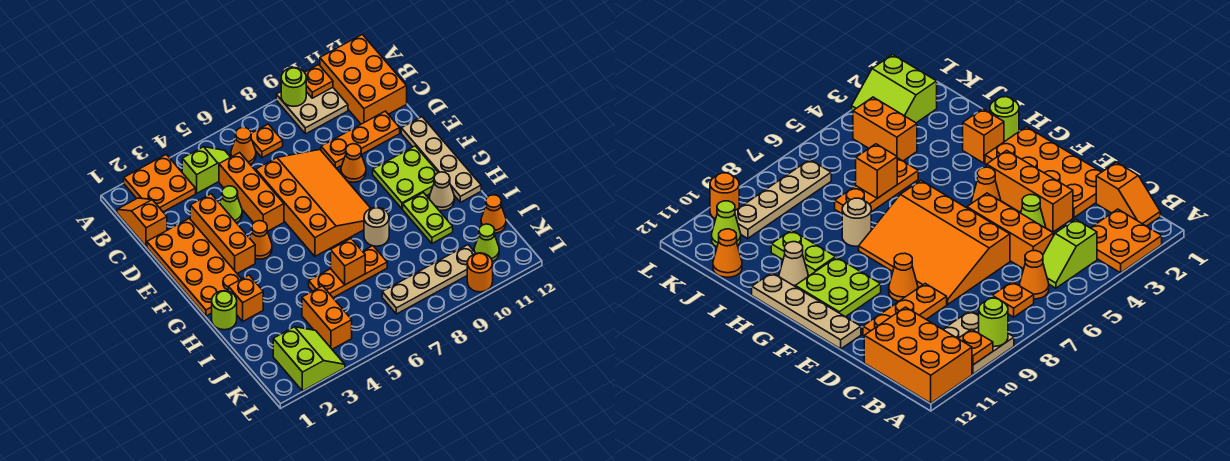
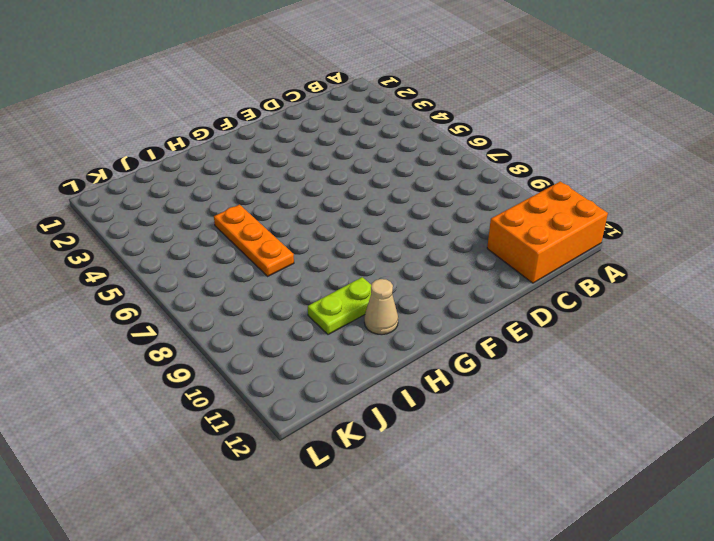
none -> orange plate A2:B3 level 1
none -> tan plate A9:B10 level 1
none -> orange slope B1:C1 level 1 top C
none -> lime slope B4:B5 level 1 top 4

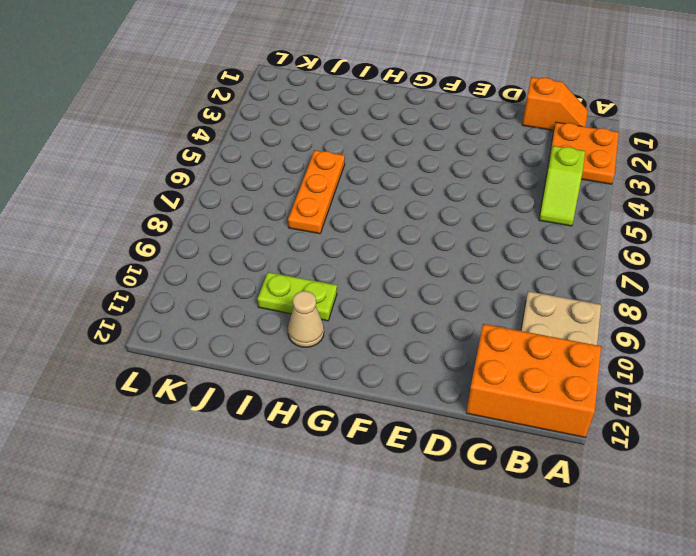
none -> orange cone B6 level 1
none -> orange plate B7 level 1
none -> orange brick C5:E5 level 1
none -> orange plate D1:G2 level 1

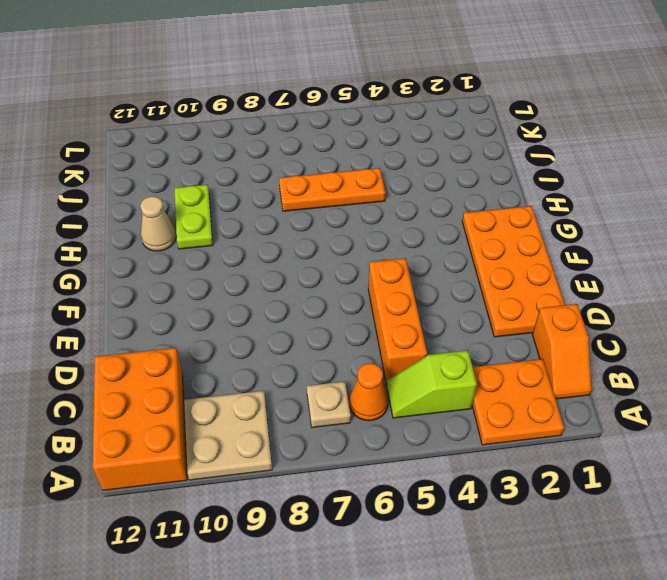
tan plate B7 level 1 -> orange plate B7 level 1
none -> orange brick D3:F3 level 1
none -> lime cone D4 level 1
none -> orange slope D6:G8 level 1 top 6
none -> orange plate D9:D11 level 1

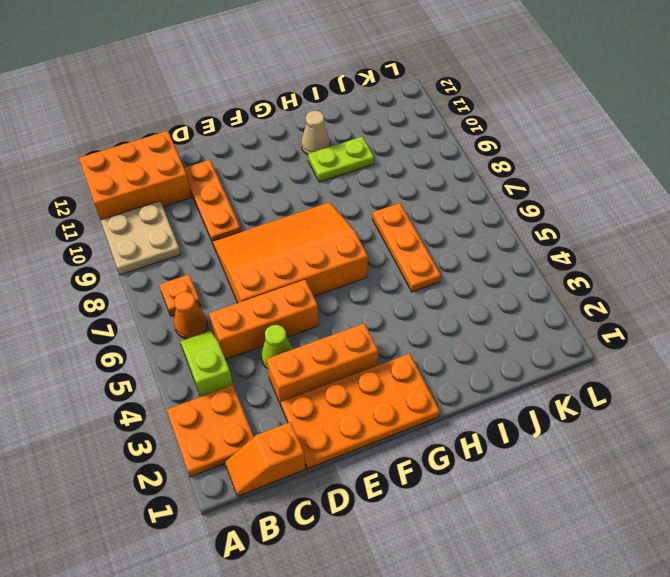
none -> orange cone E9 level 1
none -> tan plate E12:H12 level 1
none -> orange cone F4 level 1
none -> lime plate F10:G11 level 1

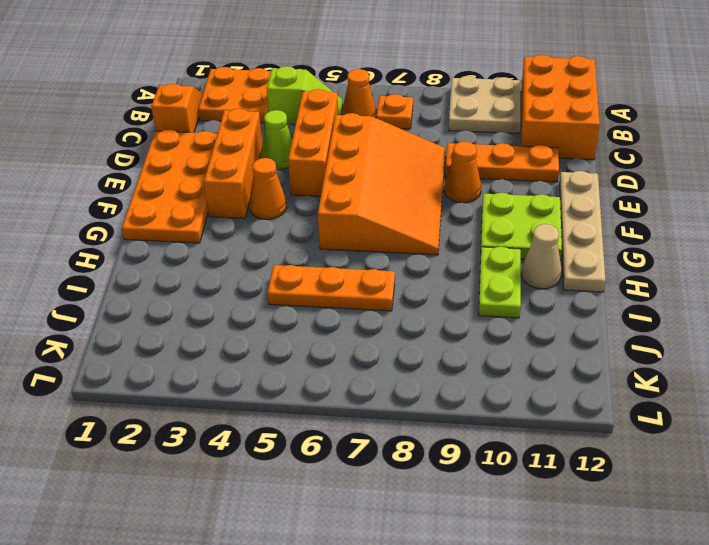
none -> lime round brick H1 level 1
none -> orange brick H2 level 1
none -> tan round brick H8 level 1
none -> orange brick J4:K4 level 1

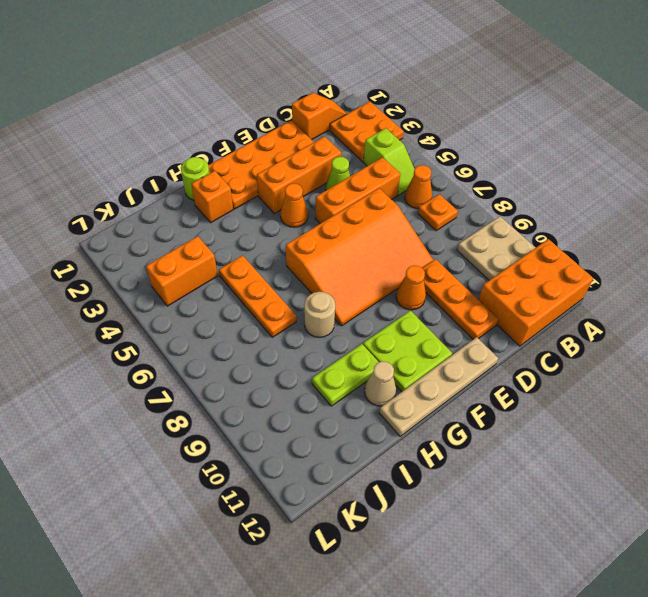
none -> orange cone J12 level 1
none -> lime slope K2:L3 level 1 top 2
none -> tan plate K7:K10 level 1
none -> lime cone K11 level 1

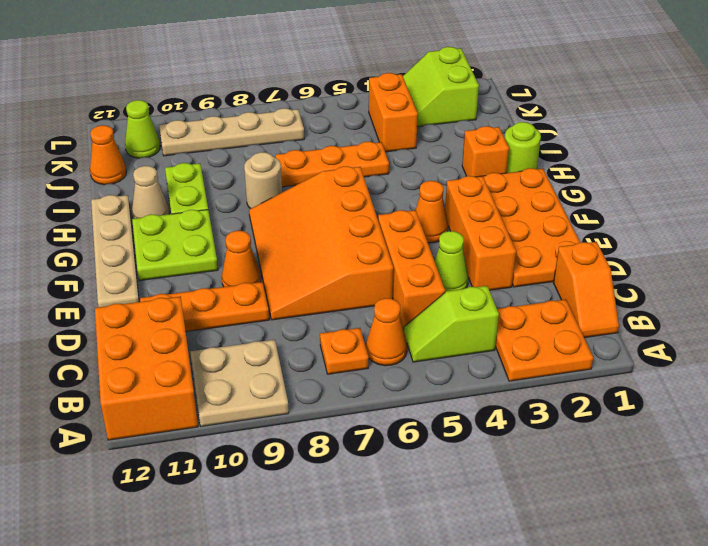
none -> orange round brick L10 level 1
none -> lime round brick A9 level 2
none -> orange plate A10 level 2
none -> orange brick I6 level 2

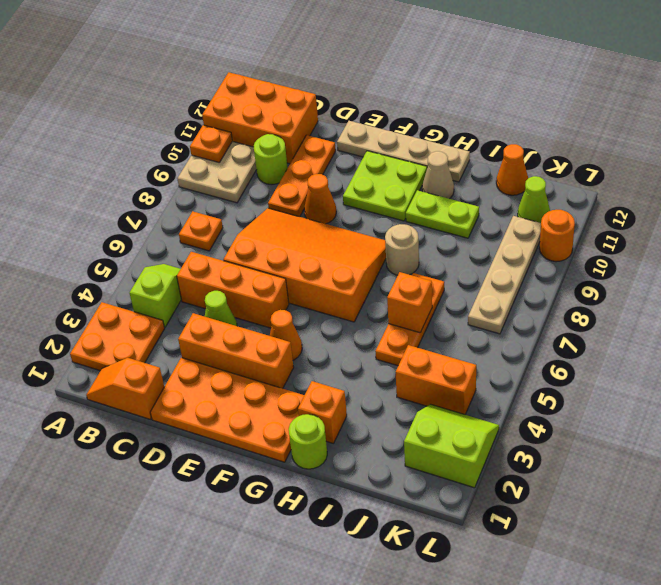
lime round brick C10 level 1 -> lime round brick A9 level 2
none -> orange cone B6 level 1

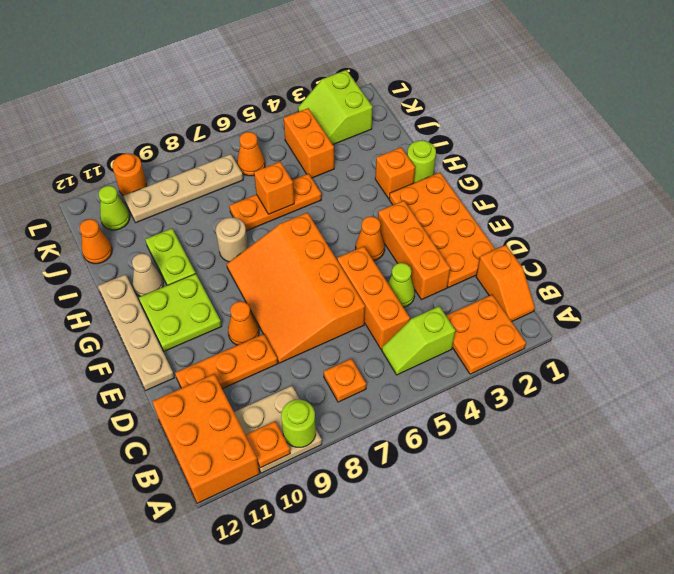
orange cone K6 level 1 -> orange cone B6 level 1

